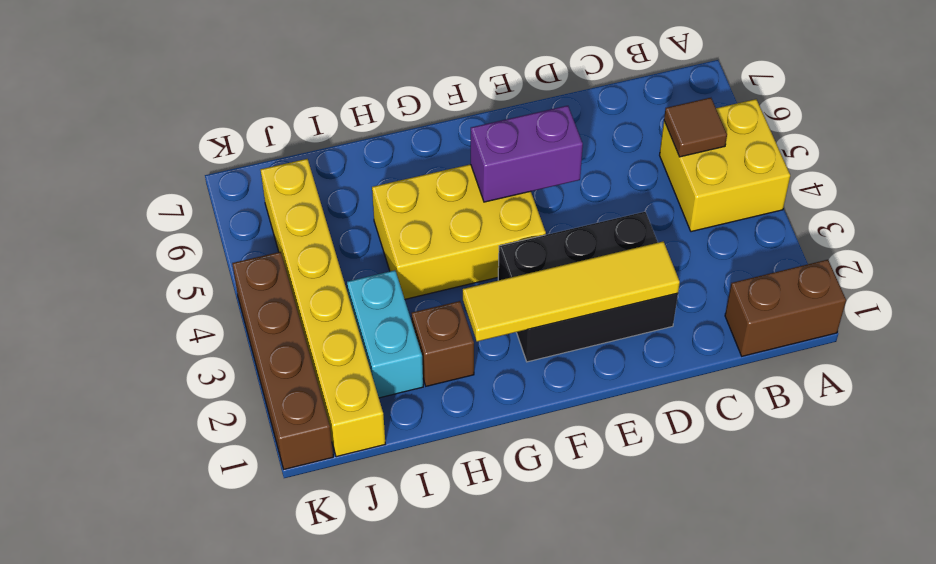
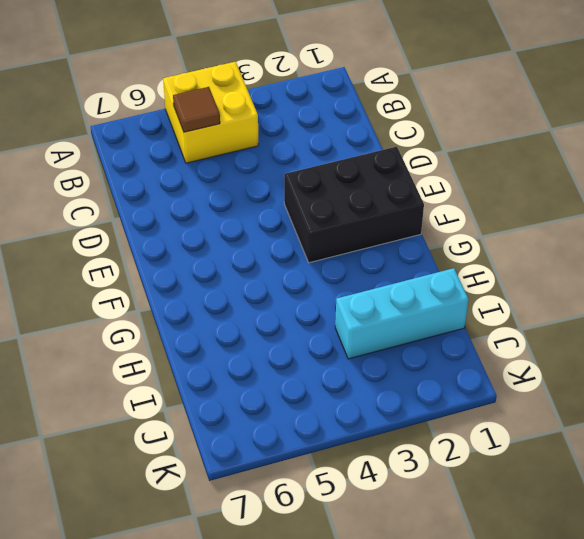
black brick E1:F3 level 1 -> black brick D2:F3 level 1
cyan brick I1:I3 level 1 -> cyan brick I2:I3 level 1
none -> brown brick A1:B1 level 1
none -> yellow brick F4:H5 level 1

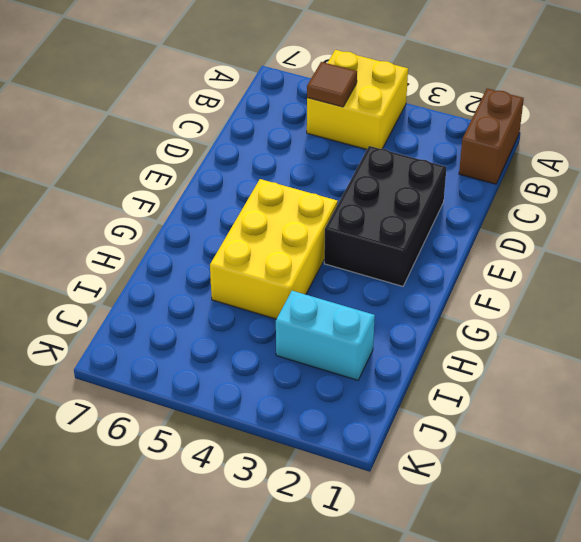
none -> brown brick H2 level 1
none -> yellow brick J1:J6 level 1

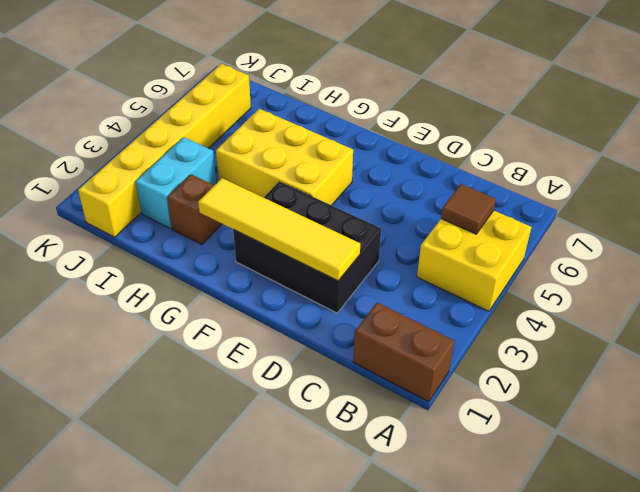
none -> brown brick K1:K4 level 1
none -> purple brick E5:F5 level 2

